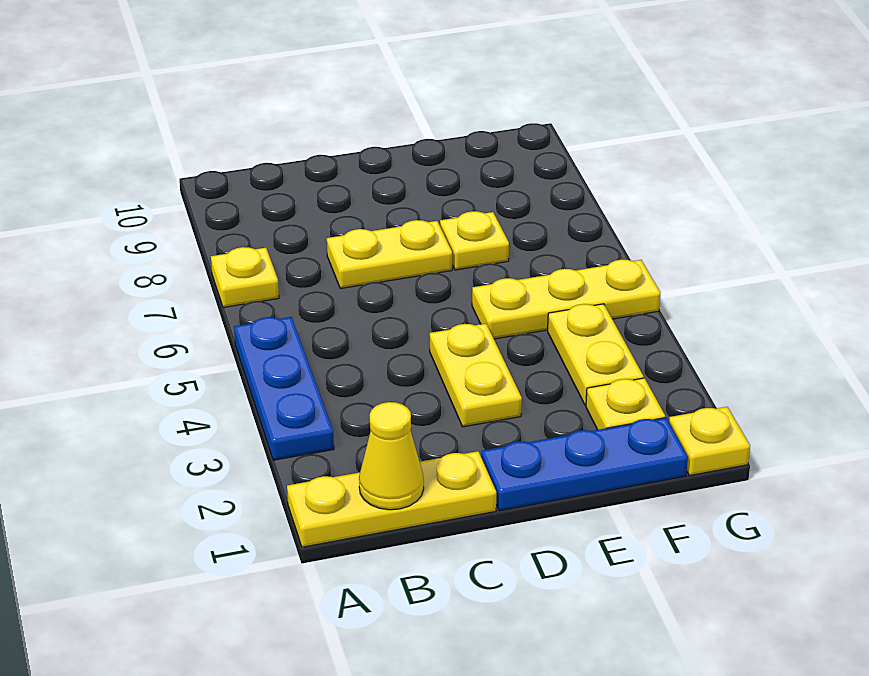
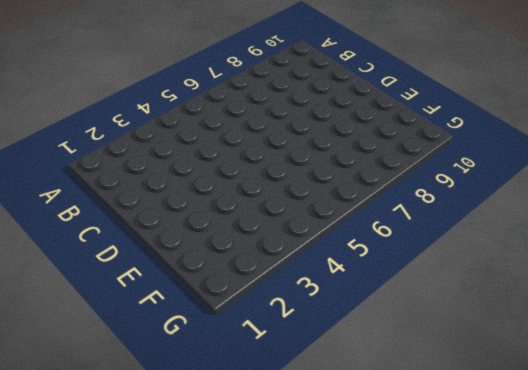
none -> yellow plate A1:C1 level 1
none -> blue plate A3:A5 level 1
none -> yellow plate A7 level 1

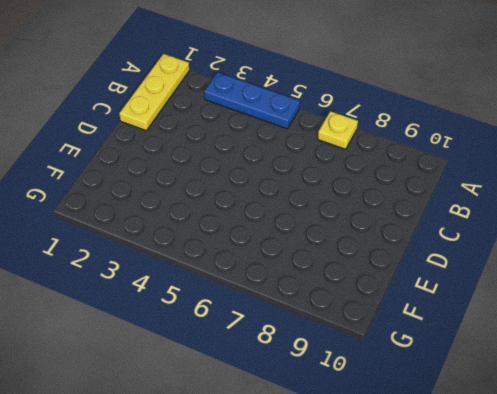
none -> yellow plate C7:D7 level 1
none -> blue plate D1:F1 level 1
none -> yellow plate D3:D4 level 1

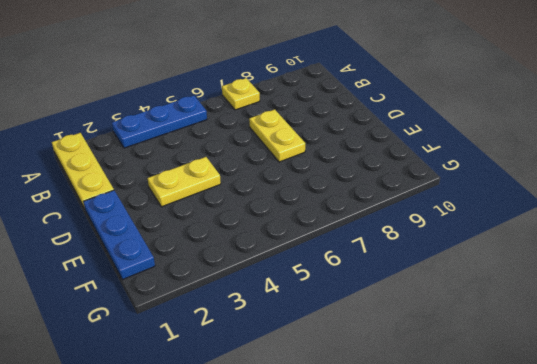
none -> yellow plate E5:G5 level 1
none -> yellow plate E7 level 1
none -> yellow plate F2 level 1

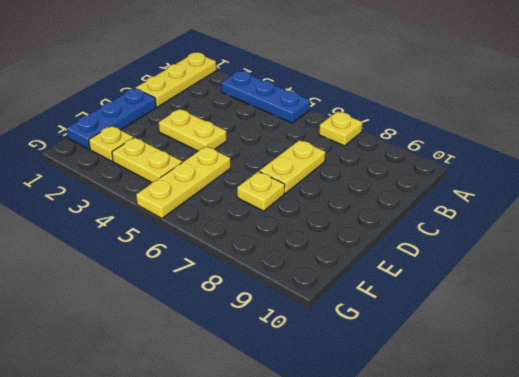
none -> yellow plate G1 level 1
none -> yellow cone B1 level 2

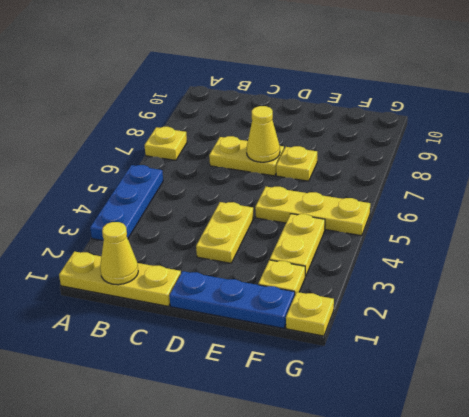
yellow cone D7 level 2 -> none

